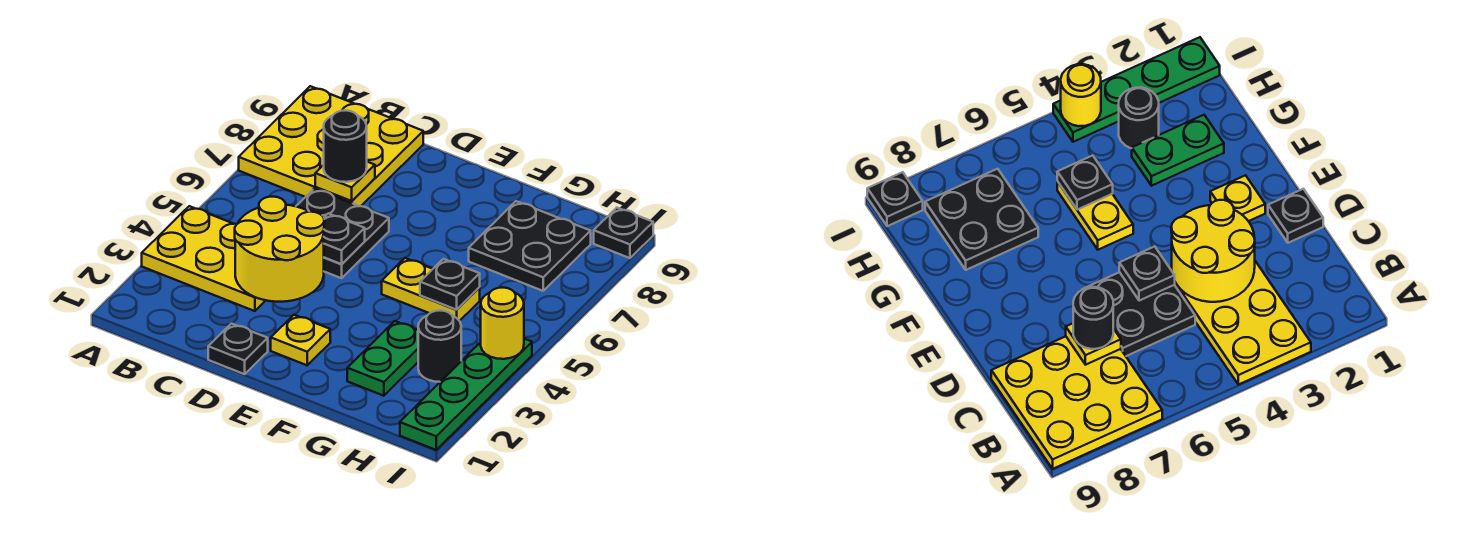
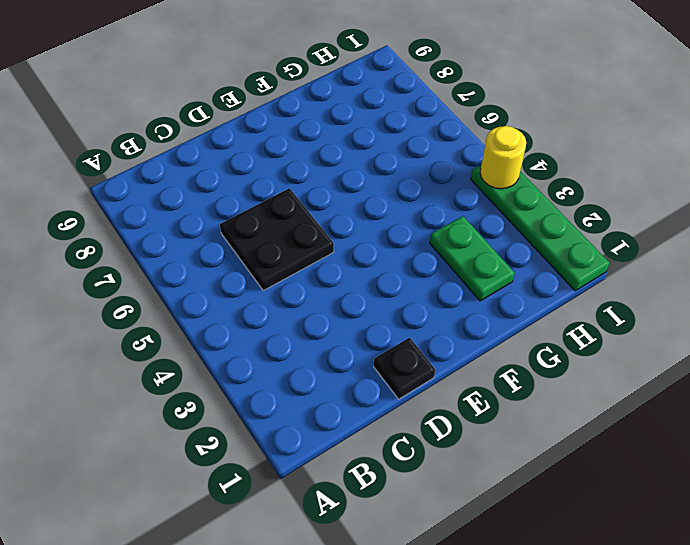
none -> yellow plate A3:C4 level 1
none -> yellow plate A7:C9 level 1
none -> yellow plate E2 level 1

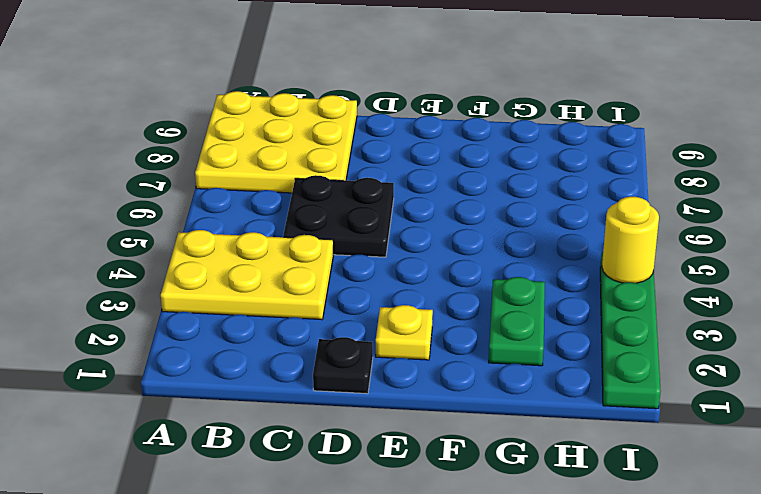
none -> yellow plate F5:G5 level 1
none -> black plate G7:H8 level 1
none -> black round brick H3 level 1

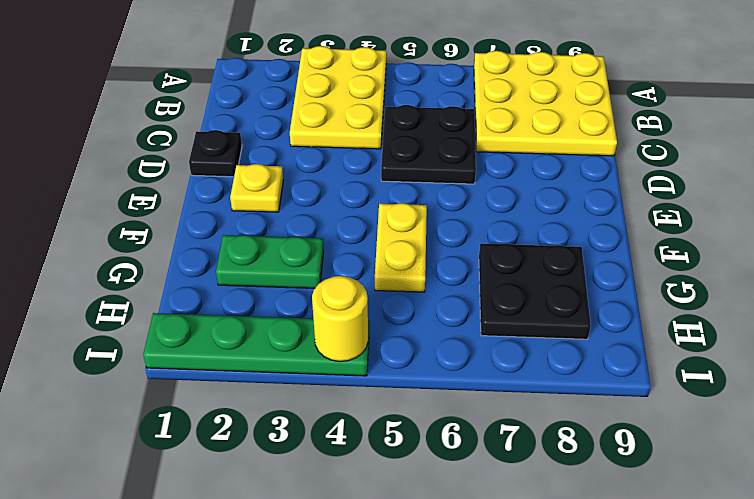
none -> black round brick H3 level 1
none -> black plate I9 level 1
none -> yellow round brick C3:D4 level 2

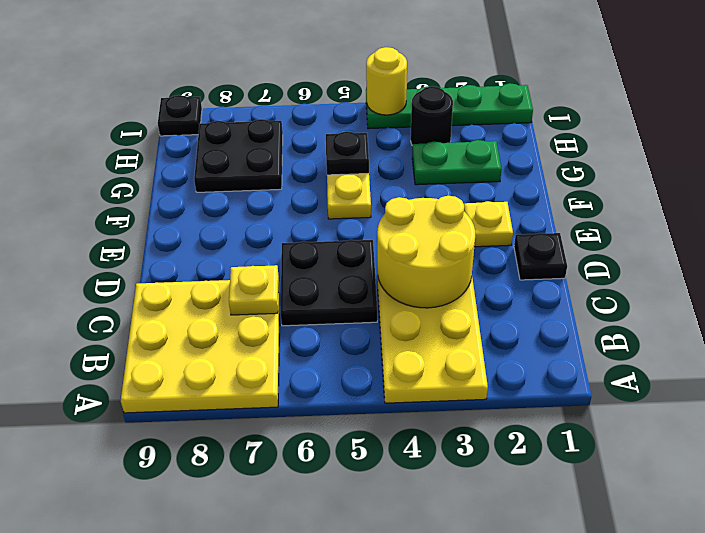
none -> black plate D5 level 2
none -> black round brick C7 level 3

